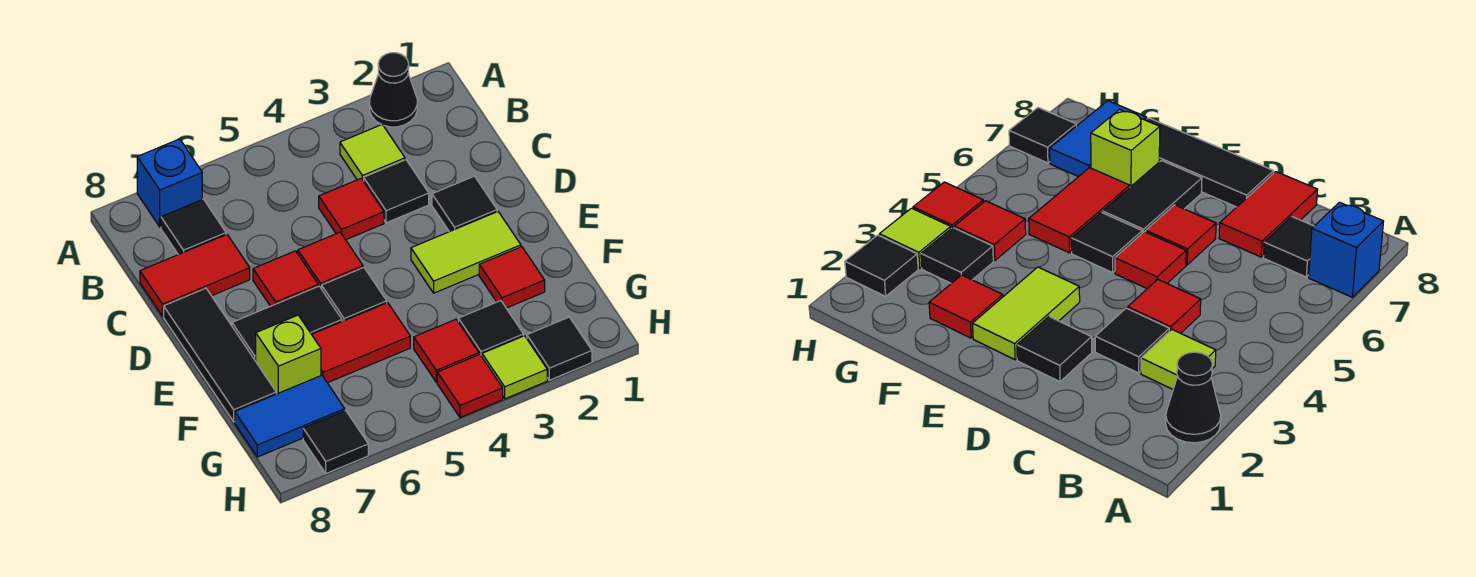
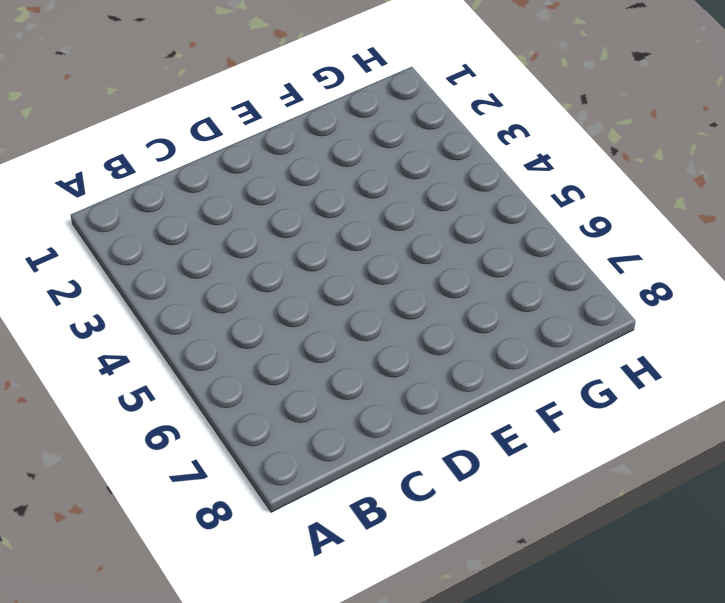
none -> black cone A2 level 1
none -> blue brick A7 level 1
none -> lime tile B3 level 1

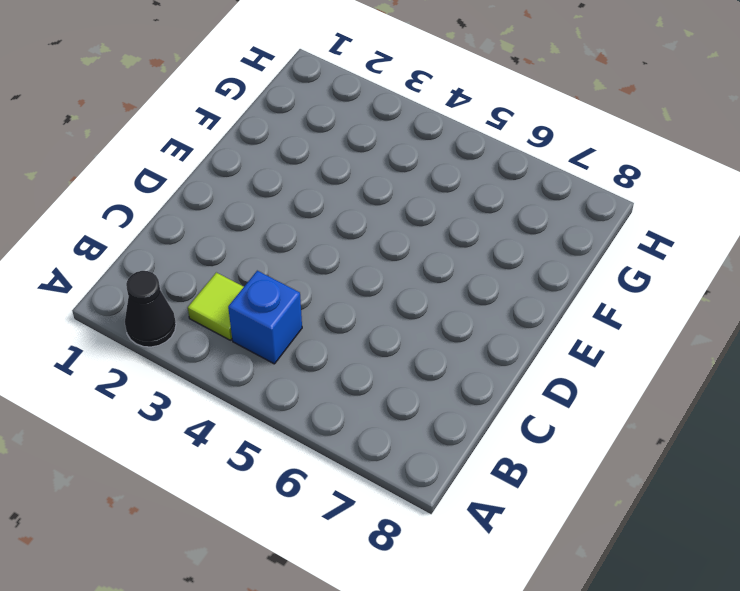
blue brick B4 level 1 -> blue brick A7 level 1
none -> black tile B7 level 1
none -> black tile C3 level 1
none -> red tile C4 level 1

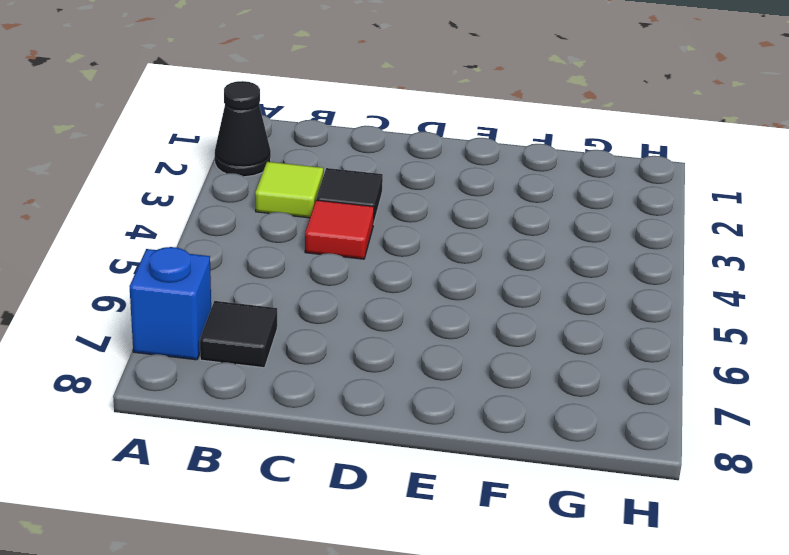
none -> red tile C7:C8 level 1
none -> black tile D2 level 1
none -> red tile D5 level 1

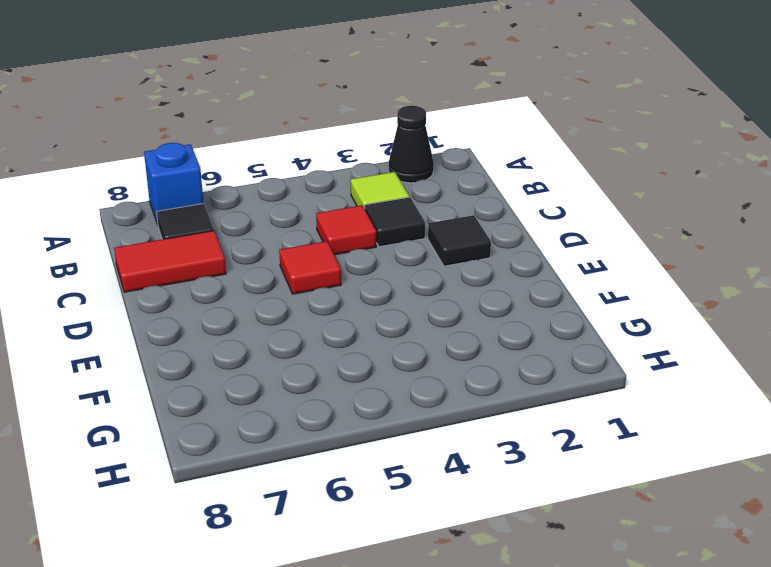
none -> red tile D6 level 1
none -> black tile D8:F8 level 1
none -> lime tile E2:E3 level 1

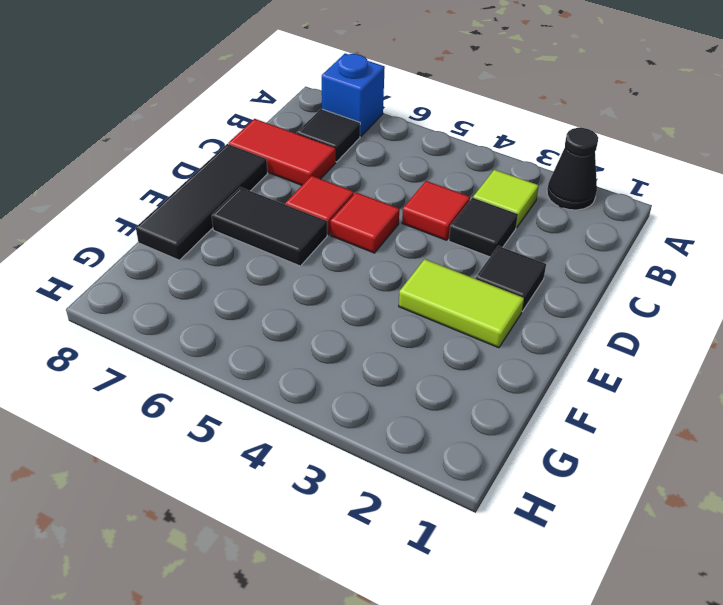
none -> black tile E5 level 1
none -> red tile F2 level 1
none -> red tile F5:F6 level 1

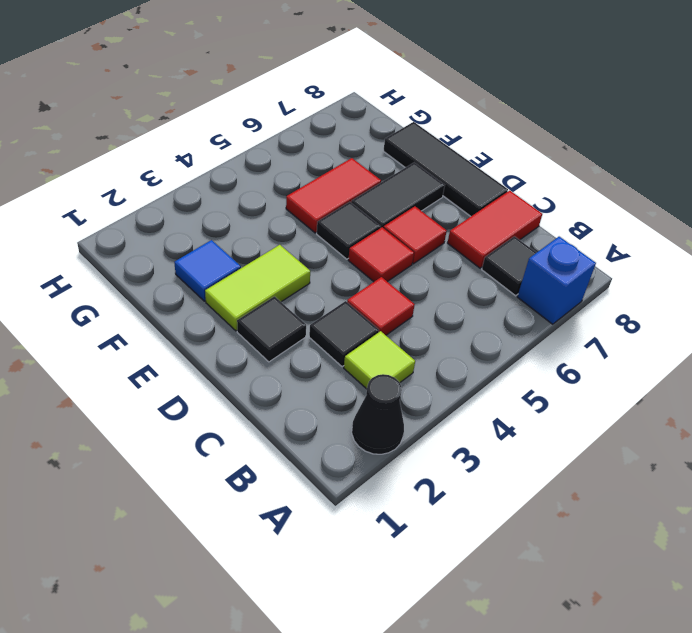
blue tile F2 level 1 -> red tile F2 level 1
none -> lime brick F7 level 1
none -> black tile G3 level 1
none -> red tile G4 level 1

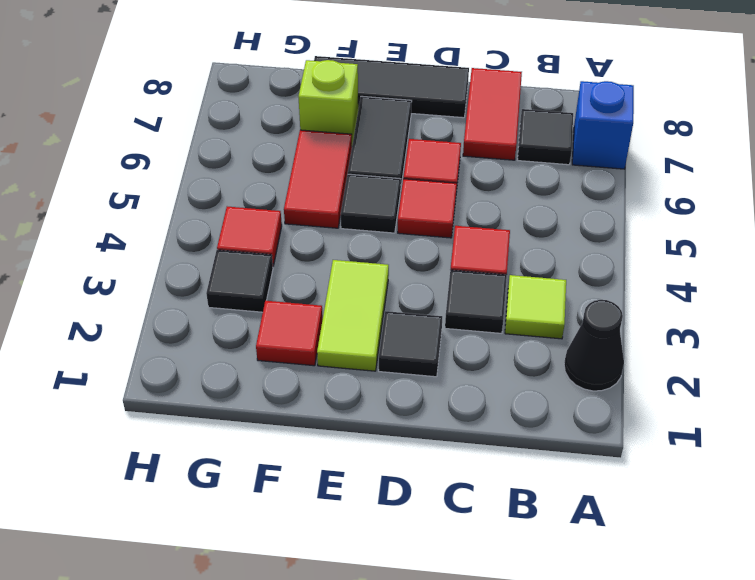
none -> blue tile G7:G8 level 1
none -> black tile H2 level 1
none -> lime tile H3 level 1

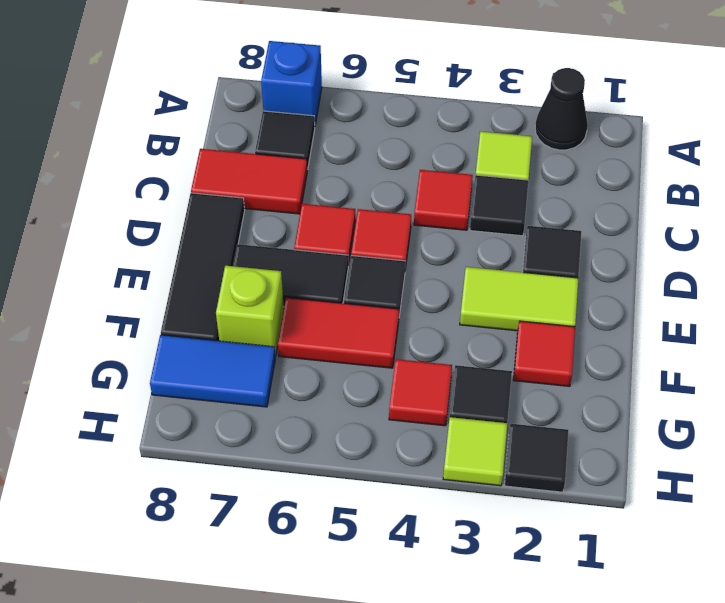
none -> red tile H4 level 1
none -> black tile H7 level 1

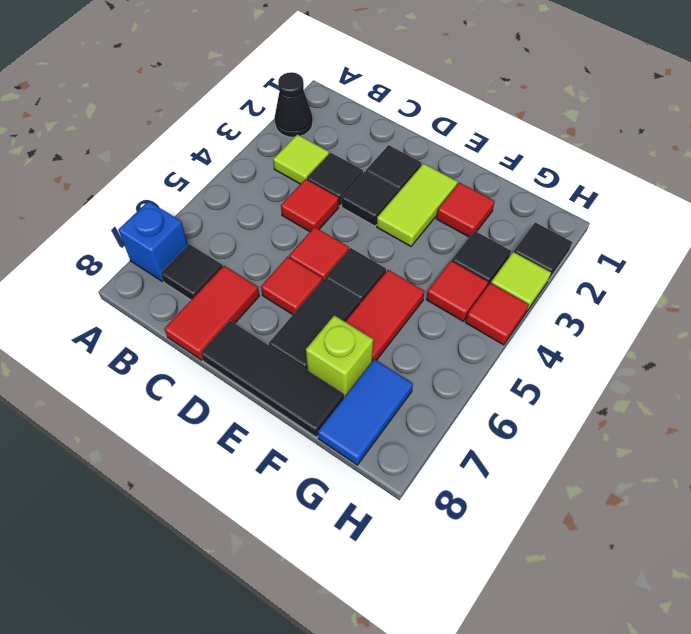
black tile D3 level 1 -> black tile H7 level 1

